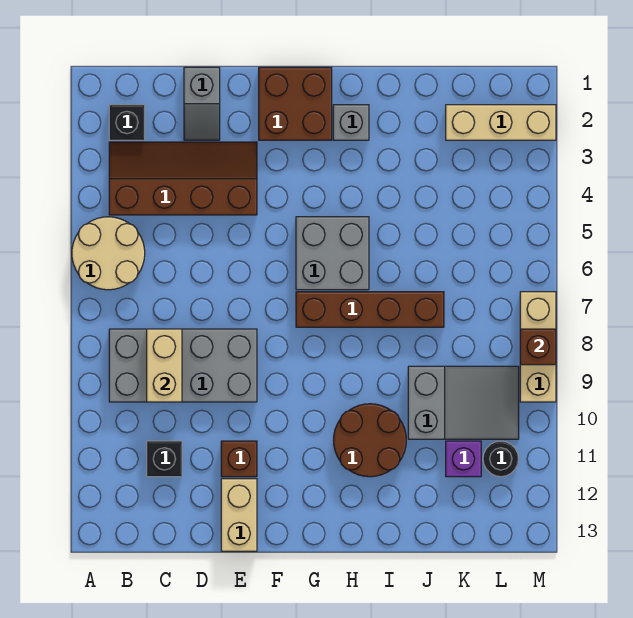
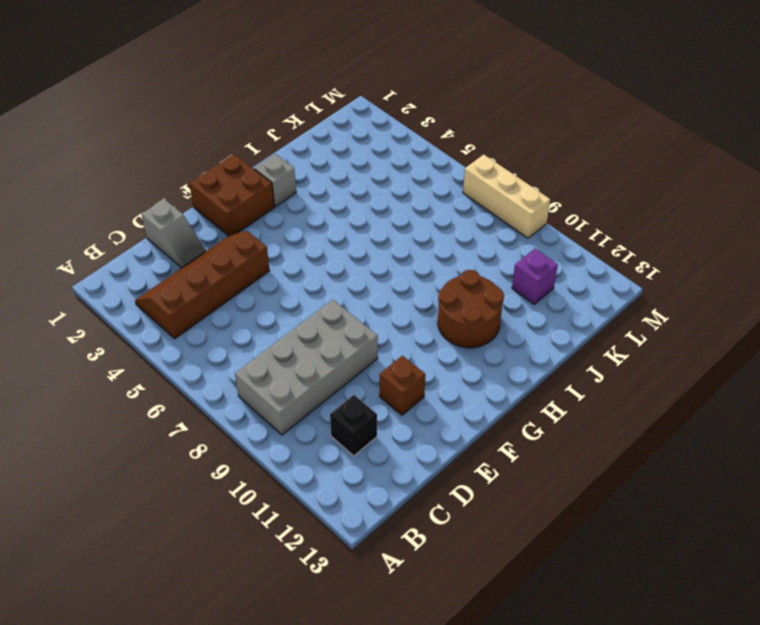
none -> tan round brick A5:B6 level 1
none -> black brick B2 level 1
none -> tan brick E12:E13 level 1

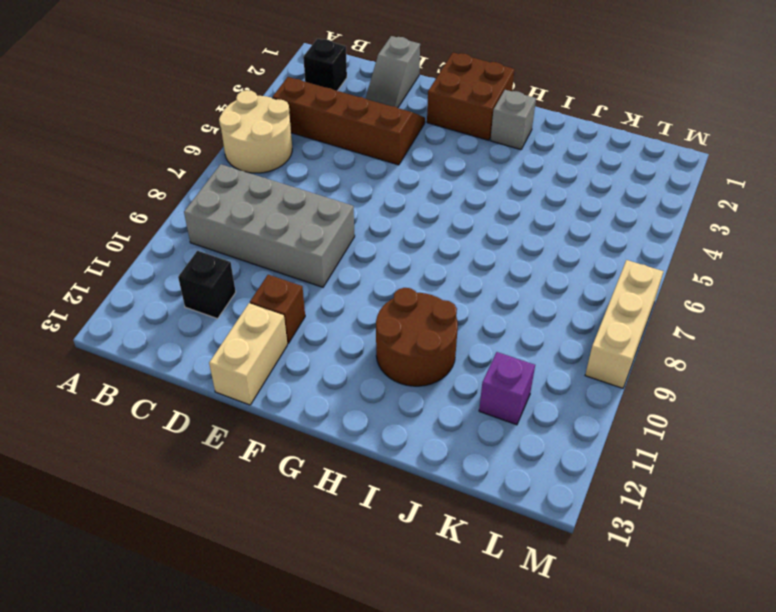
none -> grey brick G5:H6 level 1
none -> brown brick G7:J7 level 1
none -> grey slope J9:L10 level 1 top J

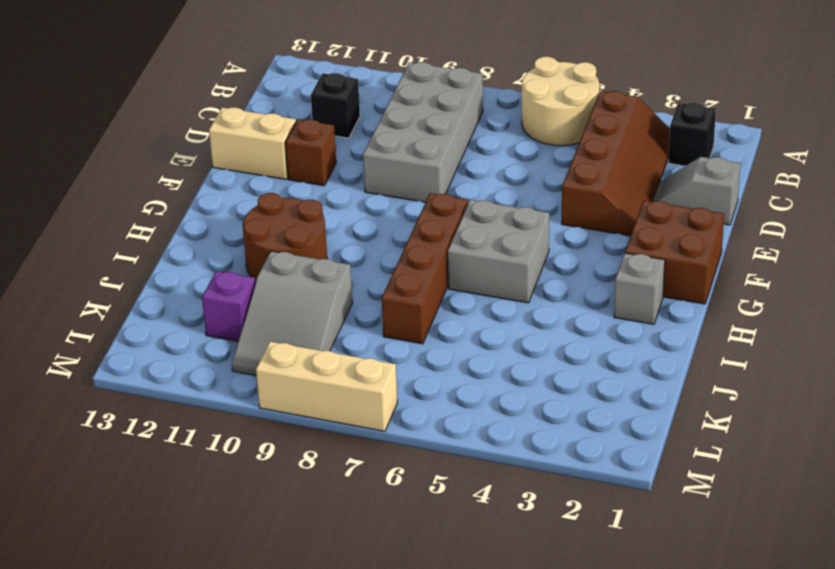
none -> tan brick K2:M2 level 1
none -> black round brick L11 level 1
none -> tan brick C8:C9 level 2

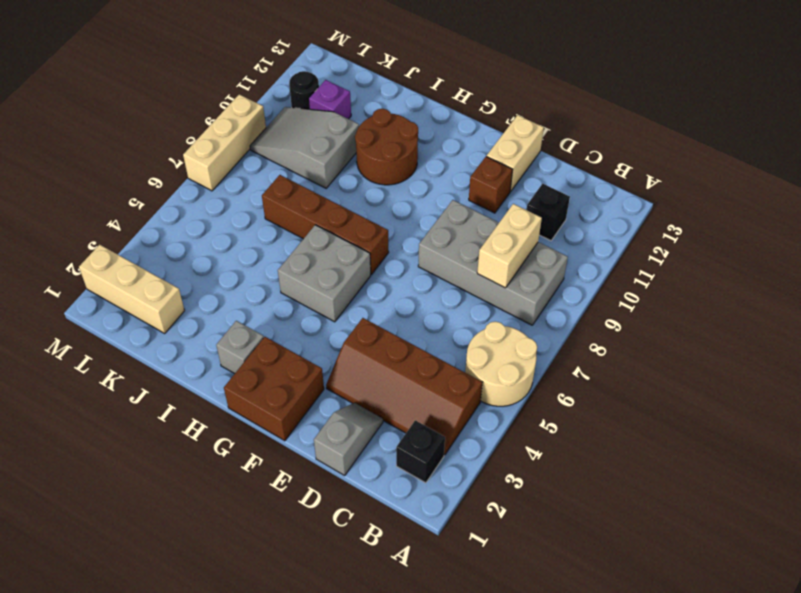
none -> brown brick M8 level 2

